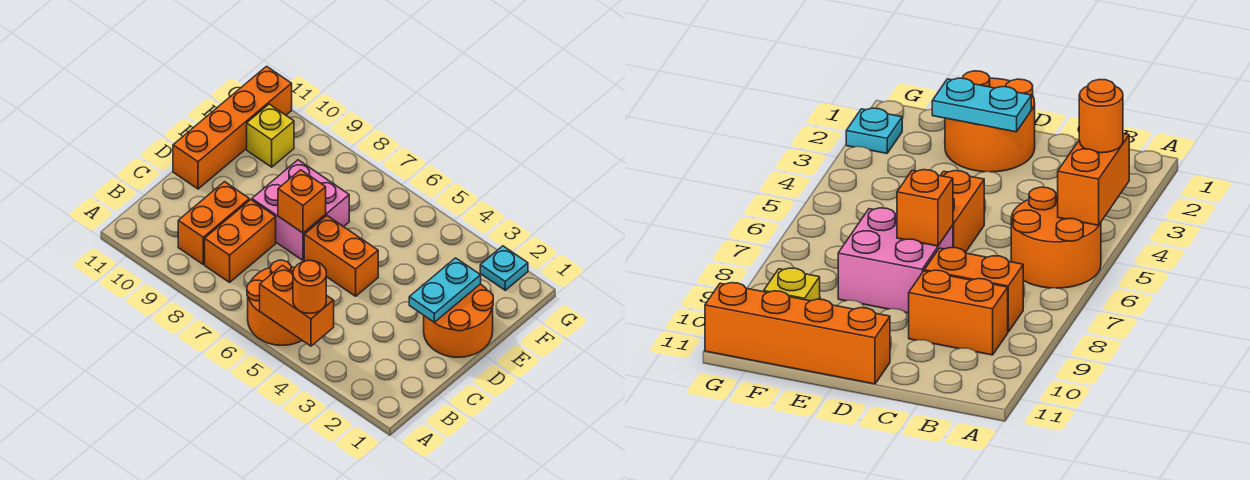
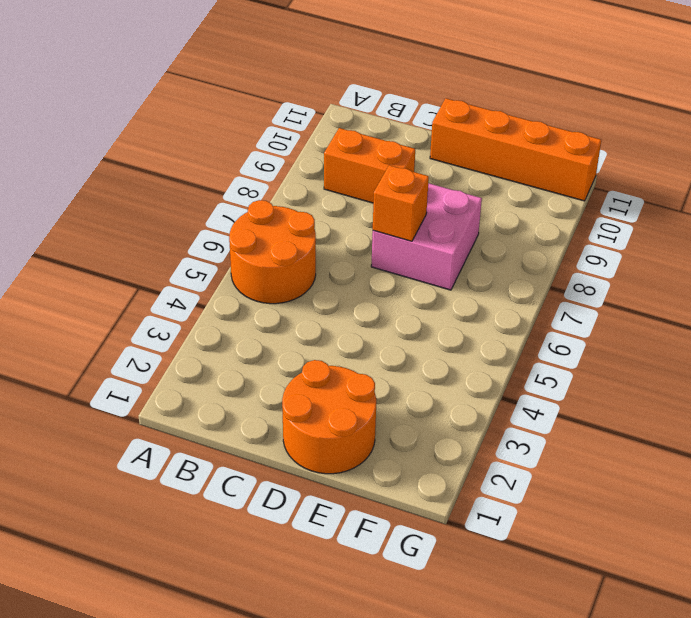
none -> orange brick B8:C8 level 1
none -> orange brick D5:D6 level 1
none -> yellow brick F10 level 1

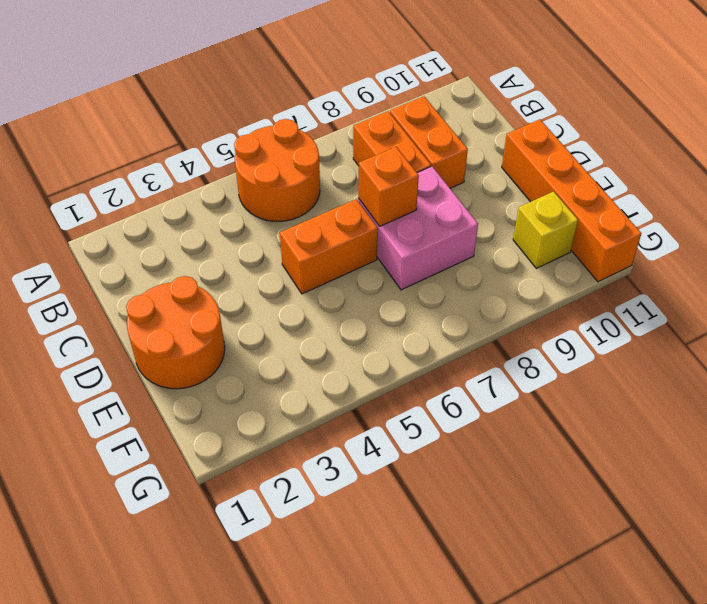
none -> cyan plate G2 level 1
none -> orange brick A4:A5 level 2
none -> cyan plate D2:E2 level 2

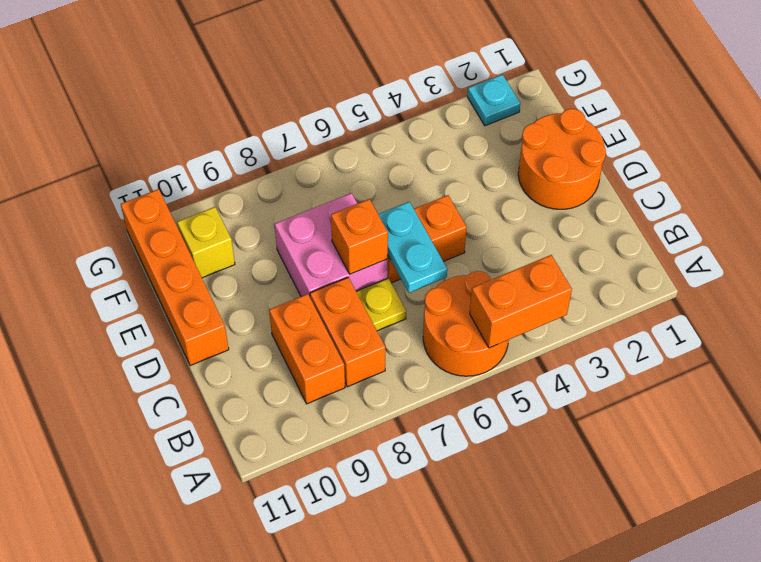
cyan plate C6:D6 level 2 -> cyan plate D2:E2 level 2
yellow plate C7 level 1 -> none
none -> orange round brick A4 level 3

